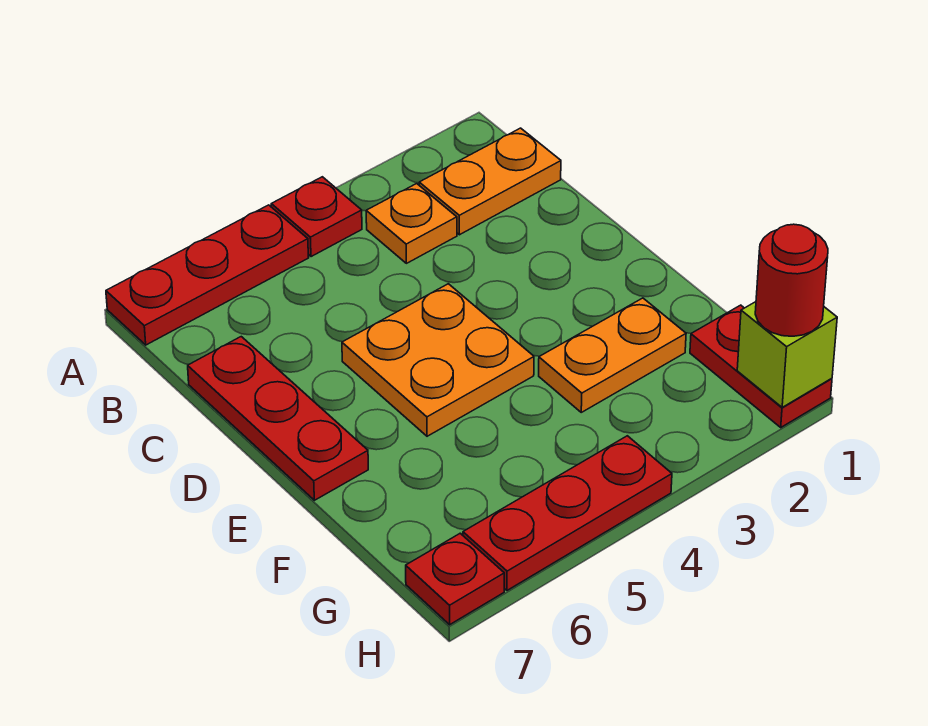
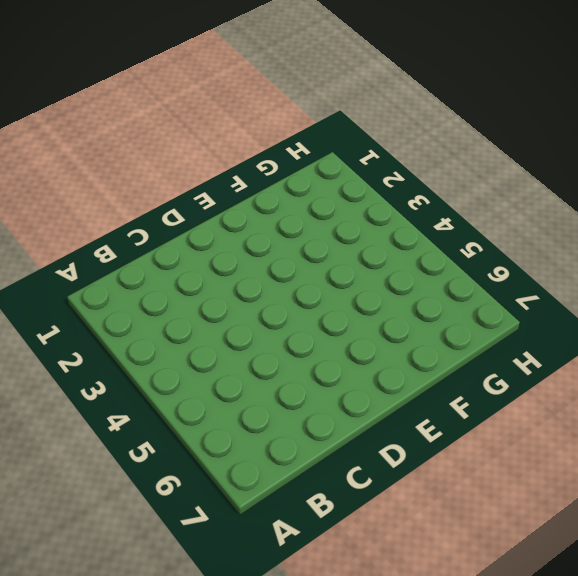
none -> red plate A4 level 1
none -> red plate A5:A7 level 1
none -> orange plate B1:B2 level 1

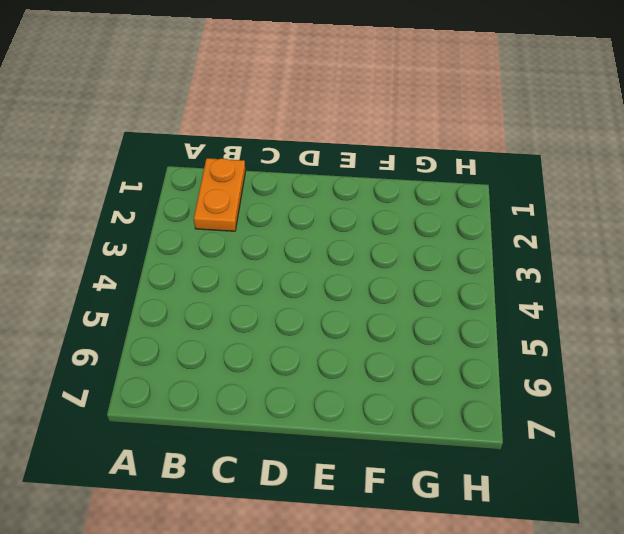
none -> red plate A4 level 1
none -> red plate A5:A7 level 1
none -> orange plate B3 level 1

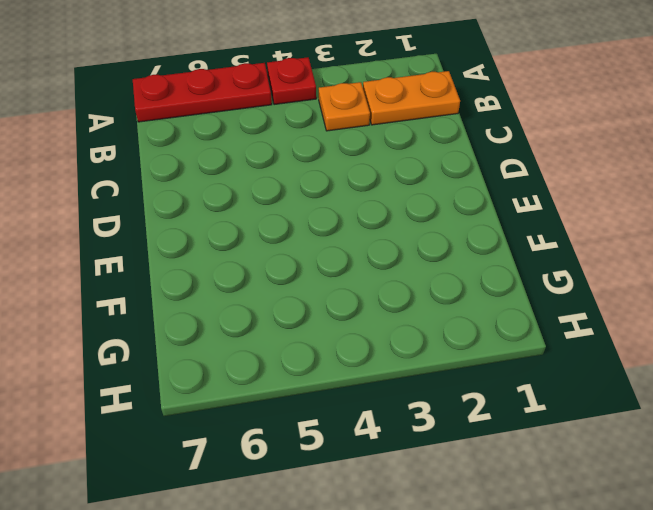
none -> red plate C7:E7 level 1
none -> orange plate D4:E5 level 1
none -> orange plate F2:F3 level 1

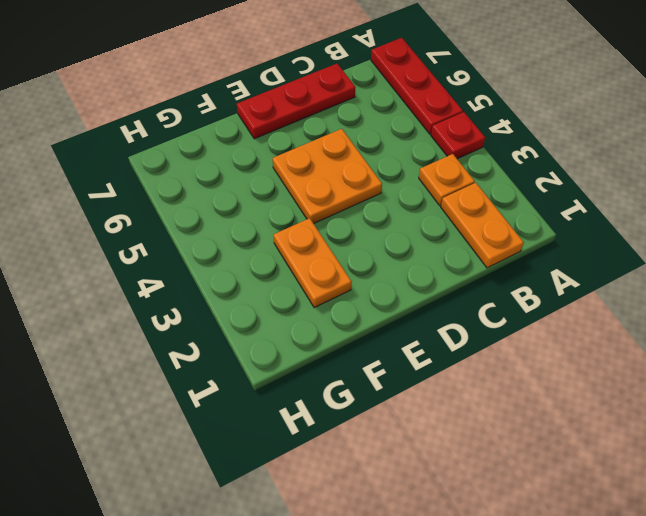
none -> red plate G1:H1 level 1
none -> red plate H4:H6 level 1
none -> red plate H7 level 1

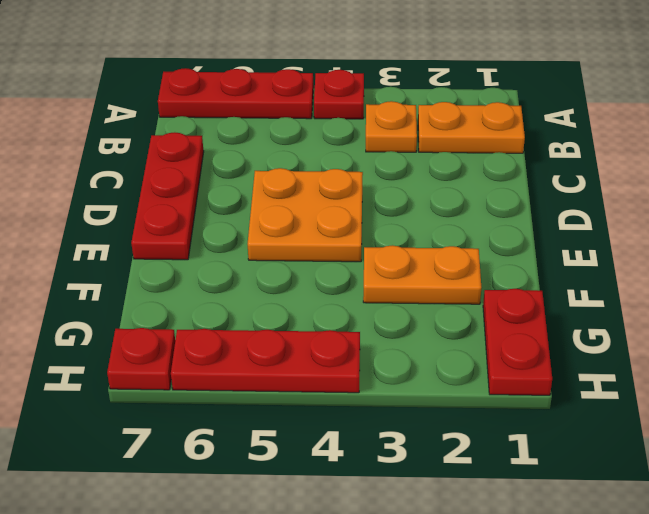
none -> lime brick H1 level 2
none -> red round brick H1 level 3

